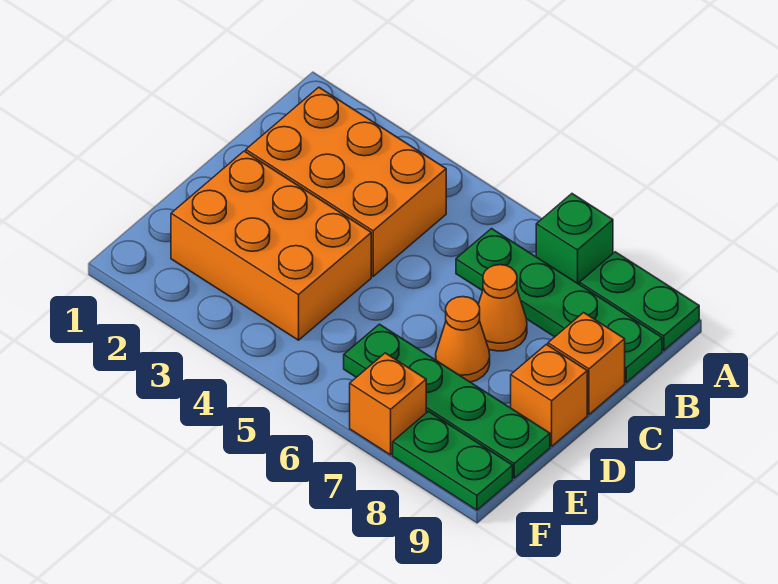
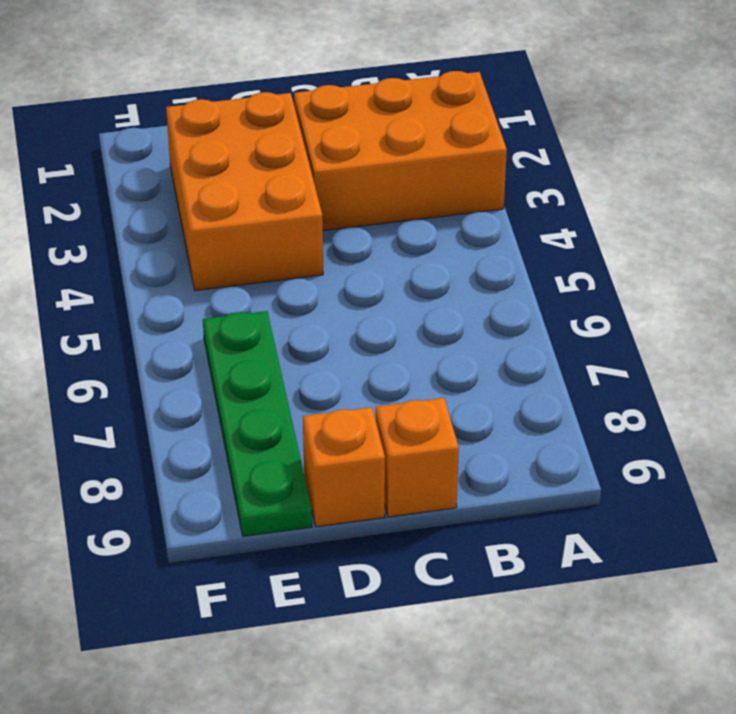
orange brick A2:C3 level 1 -> orange brick B2:C4 level 1
none -> green brick A7 level 1
none -> green plate A8:A9 level 1
none -> green plate B6:B9 level 1

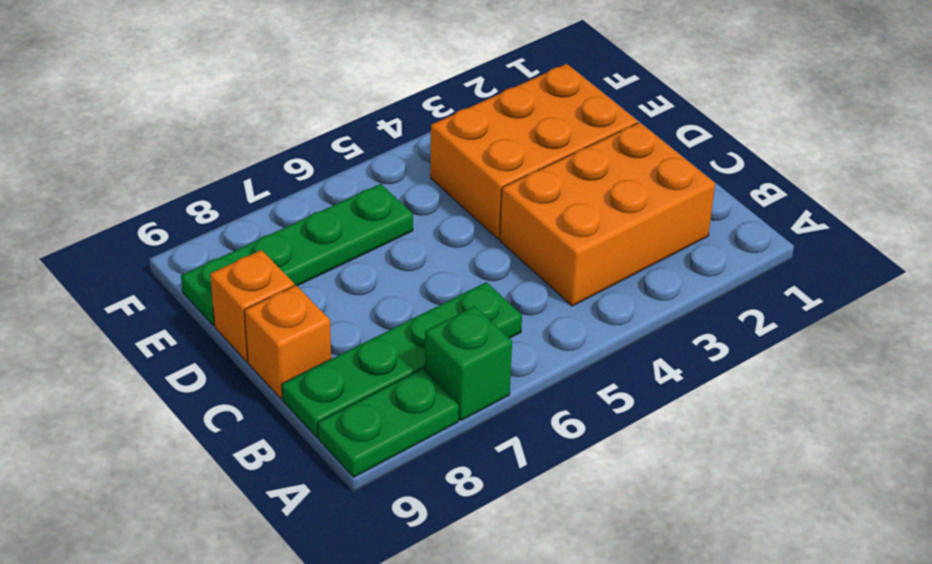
none -> orange cone C7 level 1
none -> orange cone D7 level 1
none -> orange brick F7 level 1

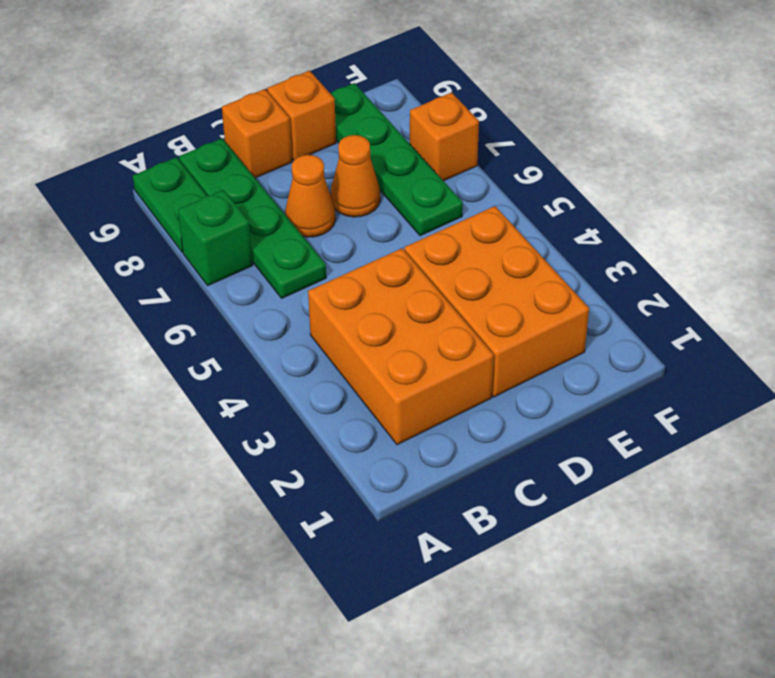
none -> green plate F8:F9 level 1

